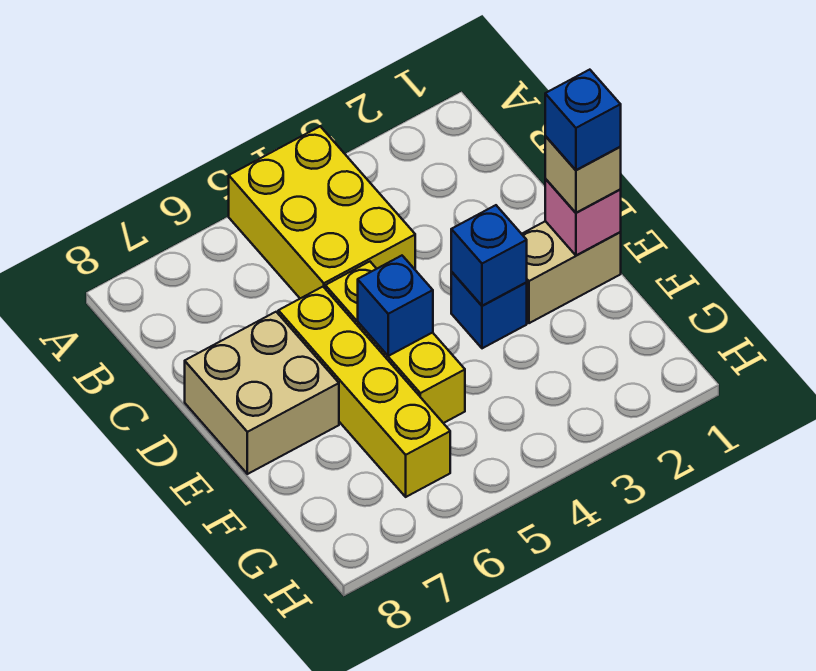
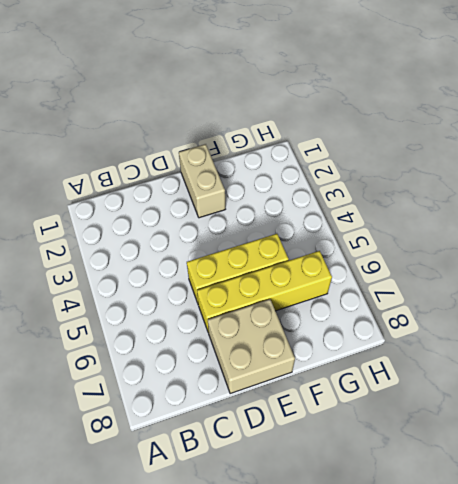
none -> yellow brick A4:C5 level 1
none -> blue brick E3 level 1

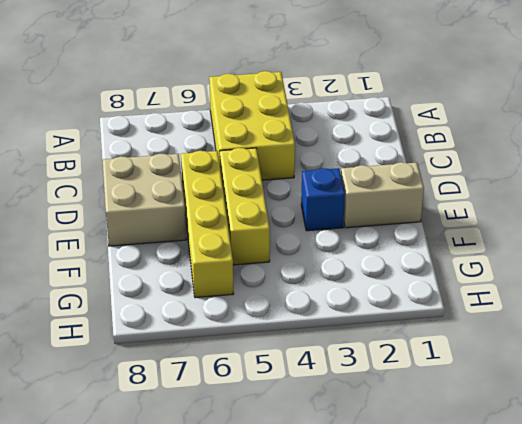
none -> pink brick E1 level 2
none -> blue brick E3 level 2

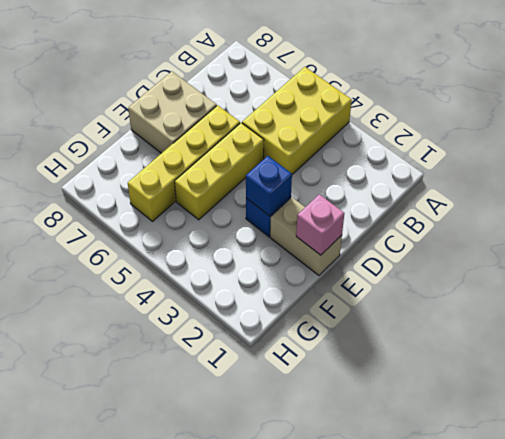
none -> blue brick E5 level 2
none -> tan brick E1 level 3

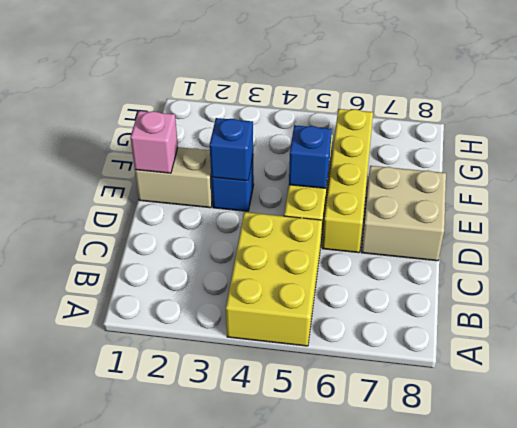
none -> tan brick E1 level 3
none -> blue brick E1 level 4

